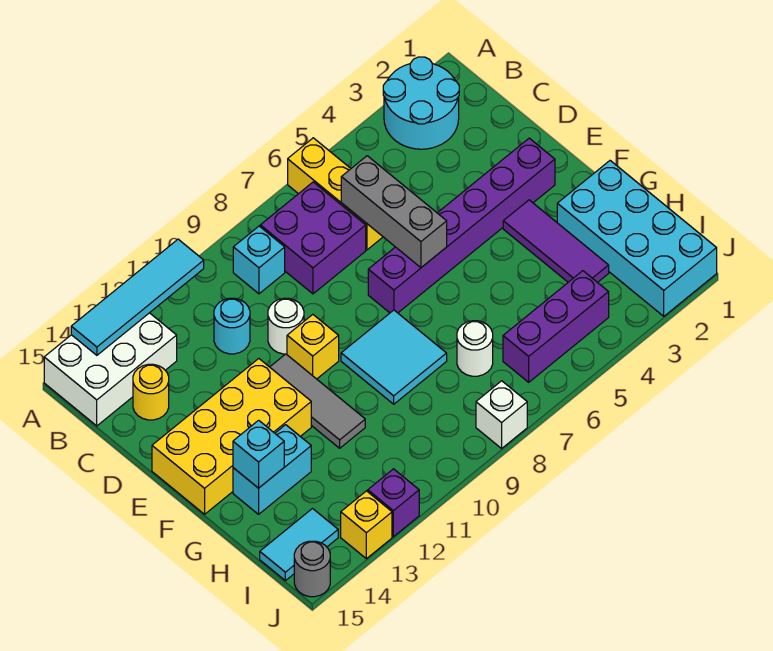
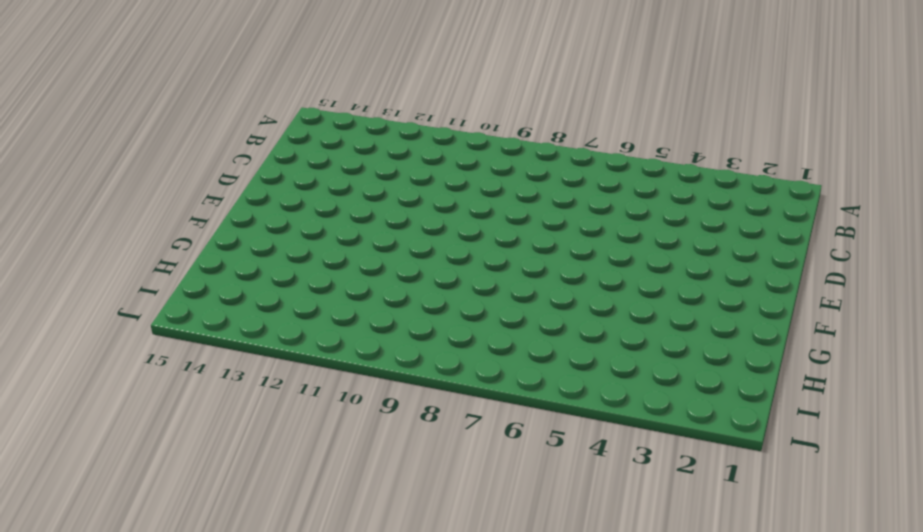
none -> cyan round brick A2:B3 level 1
none -> yellow brick A6:C6 level 1
none -> white brick A13:B15 level 1

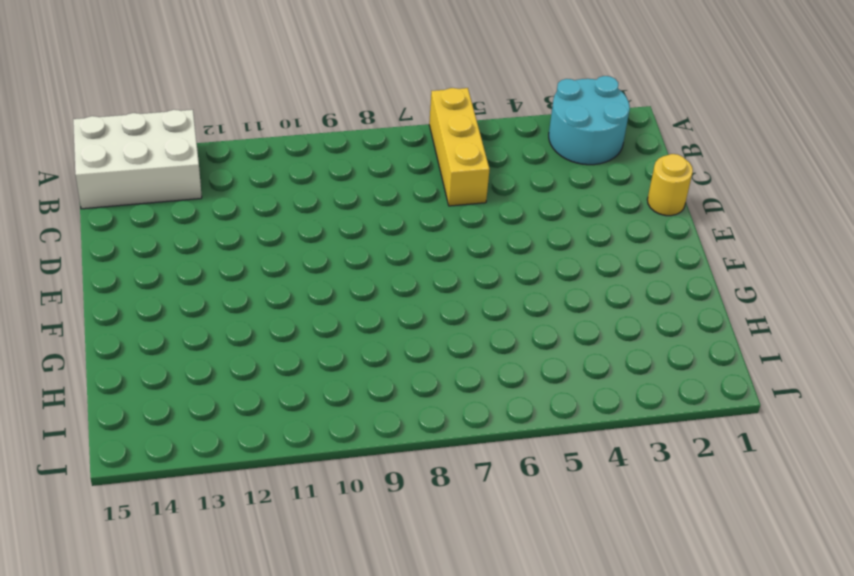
yellow round brick D1 level 1 -> yellow round brick C14 level 1
none -> purple brick B7:C8 level 1
none -> cyan brick B9 level 1
none -> cyan round brick C11 level 1

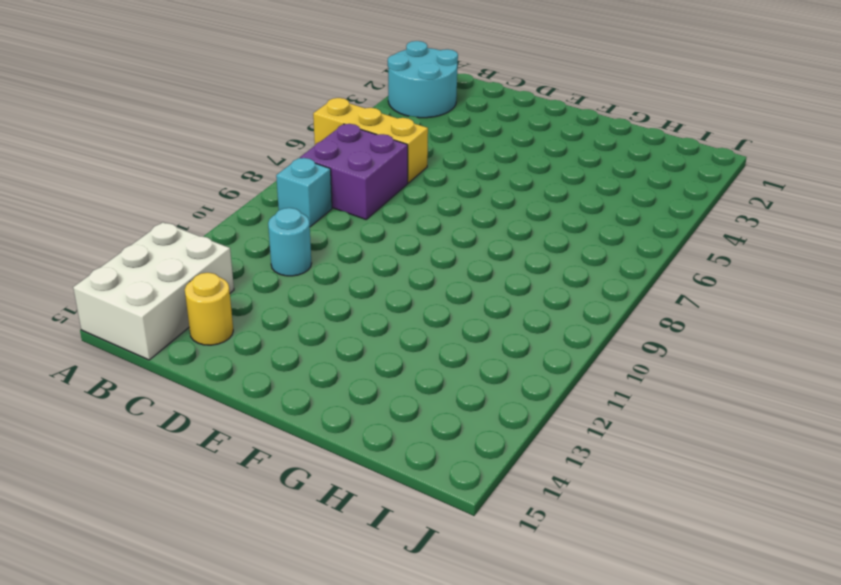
none -> white round brick D10 level 1
none -> purple brick E2:E7 level 1
none -> yellow brick E10 level 1

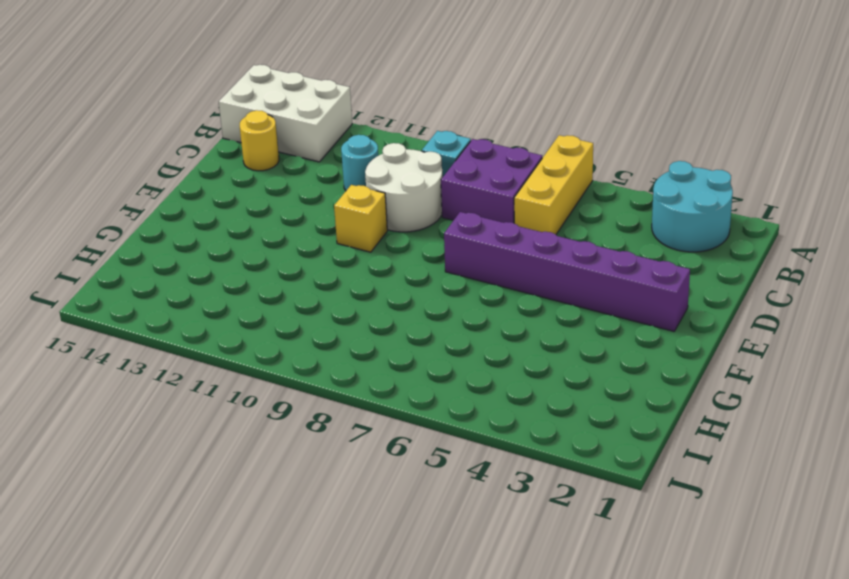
white round brick C9:D10 level 1 -> white round brick D10 level 1
none -> grey tile E11:G11 level 1
none -> yellow brick E12:F15 level 1
none -> purple tile F3:H3 level 1

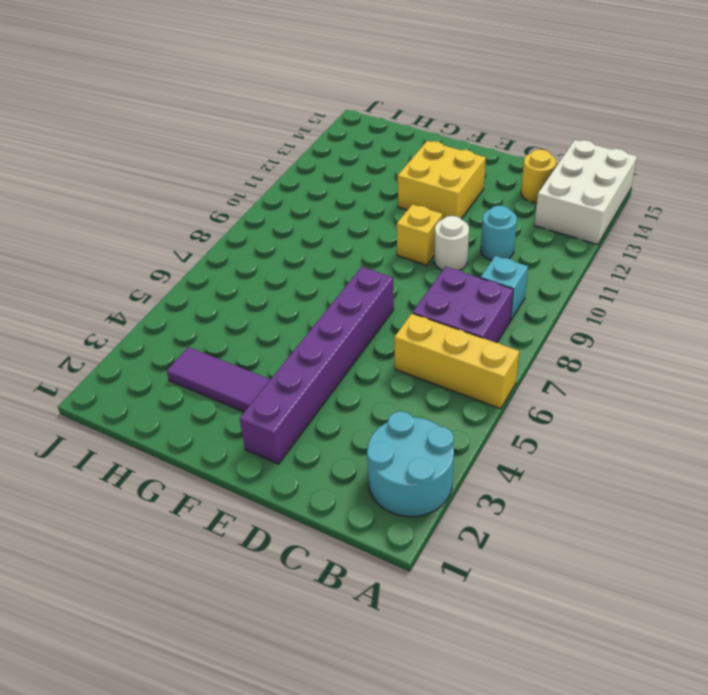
yellow brick E12:F13 level 1 -> yellow brick E12:F15 level 1
none -> grey tile E11:G11 level 1
none -> cyan tile F8:G9 level 1
none -> cyan brick G1:J2 level 1

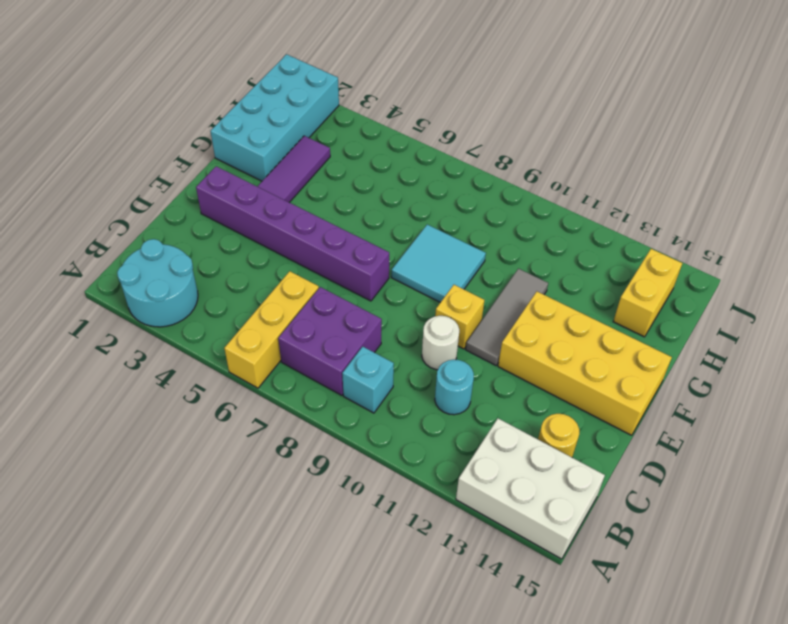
yellow brick H14:I14 level 1 -> cyan tile I14:I15 level 1
none -> cyan brick G13:G14 level 1
none -> white round brick H7 level 1
none -> purple brick I4:I6 level 1

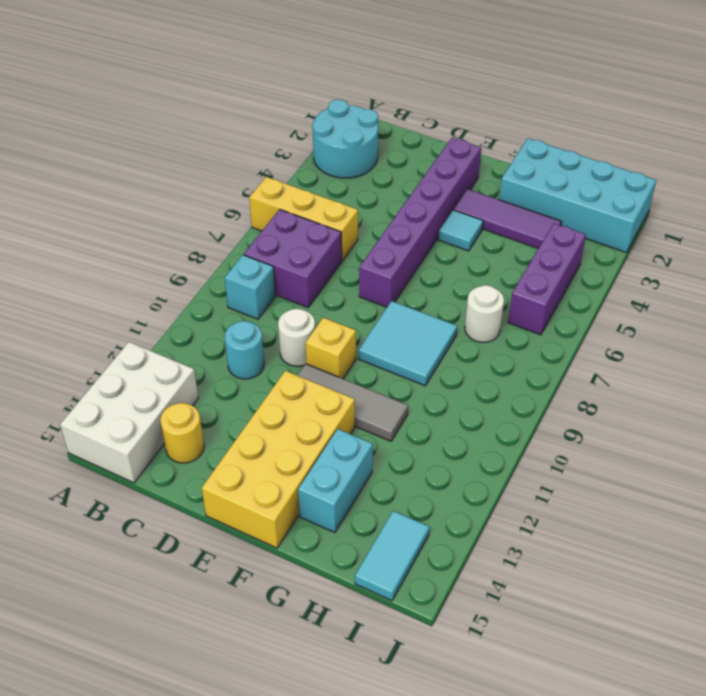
cyan tile F4 level 1 -> none
none -> white brick J8 level 1
none -> purple brick J12 level 1
none -> yellow brick J13 level 1

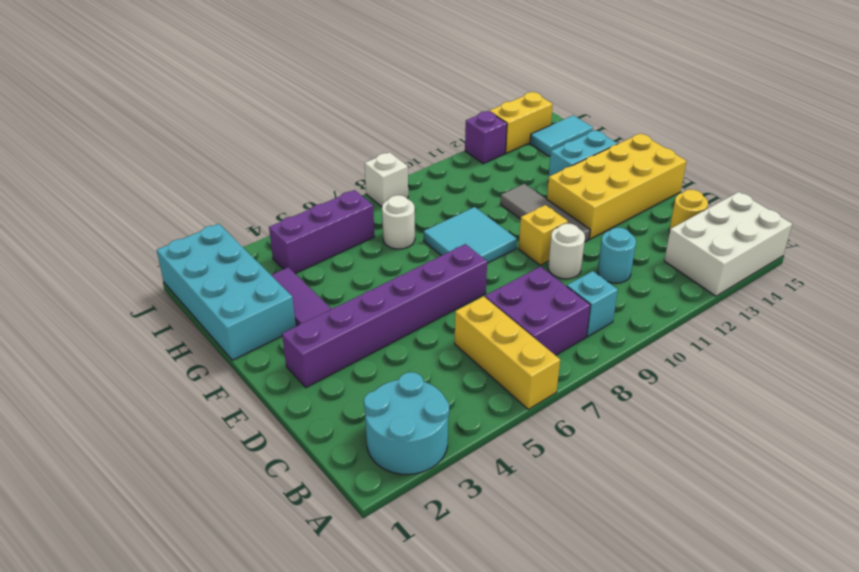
yellow brick J13:J14 level 1 -> yellow brick J13 level 1
none -> grey round brick J15 level 1
none -> cyan tile A11:A14 level 2
none -> grey brick C6:E6 level 2

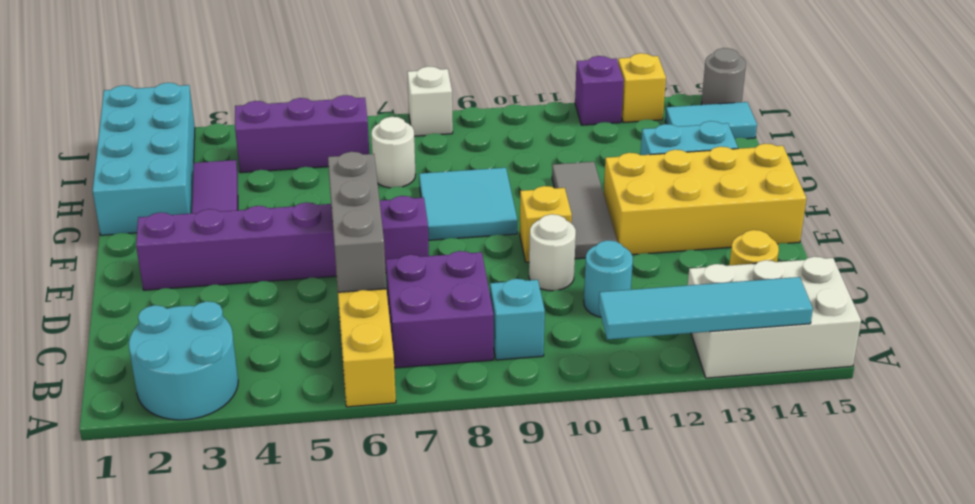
none -> cyan brick G14 level 2

